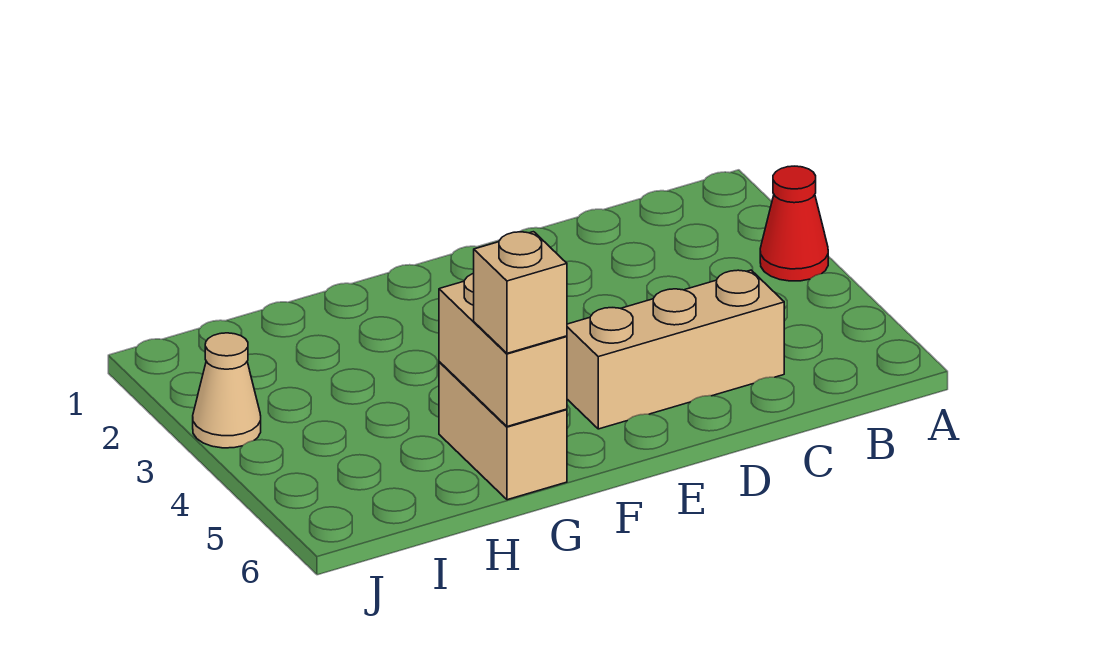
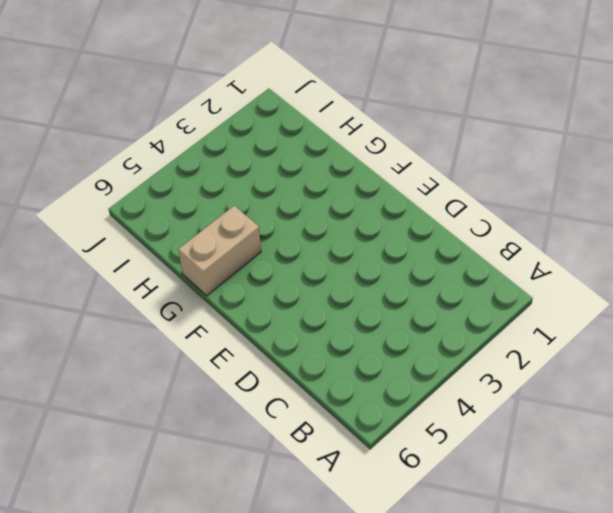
none -> red cone A3 level 1
none -> tan brick C5:E5 level 1

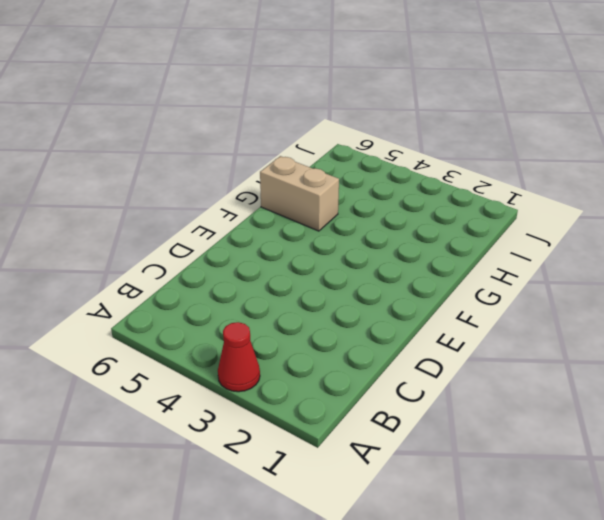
none -> tan brick C5:E5 level 1
none -> tan cone J3 level 1

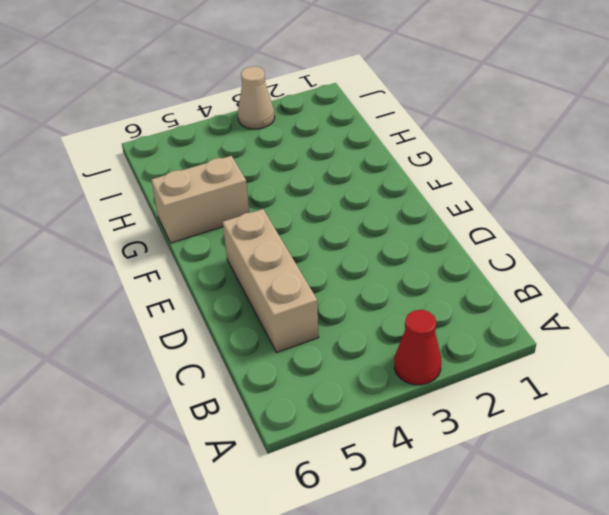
none -> tan brick G5:G6 level 2
none -> tan brick G6 level 3

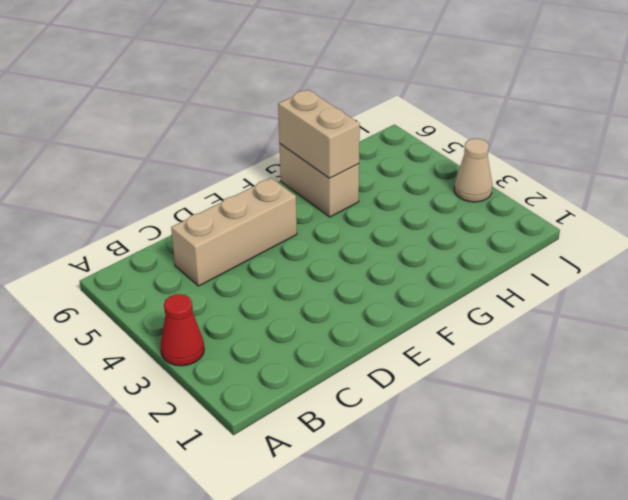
none -> tan brick G6 level 3

